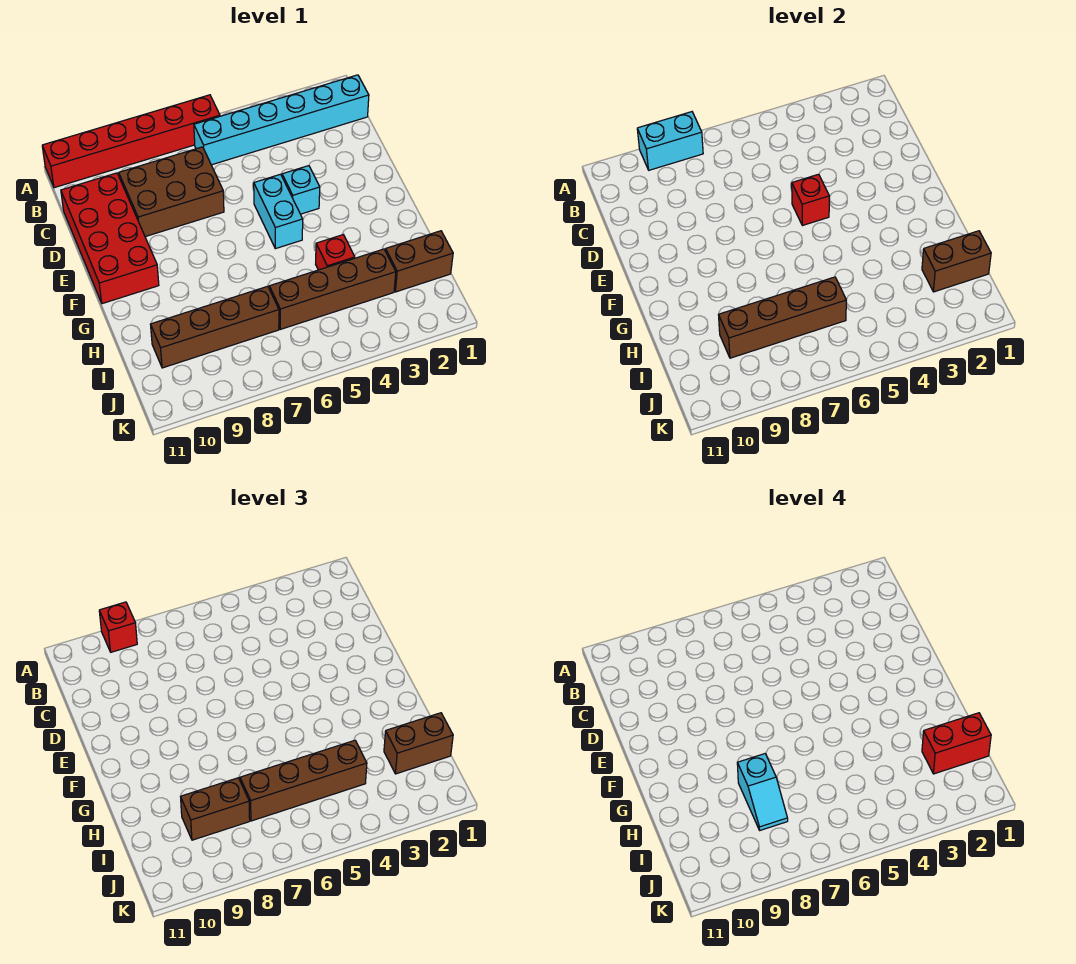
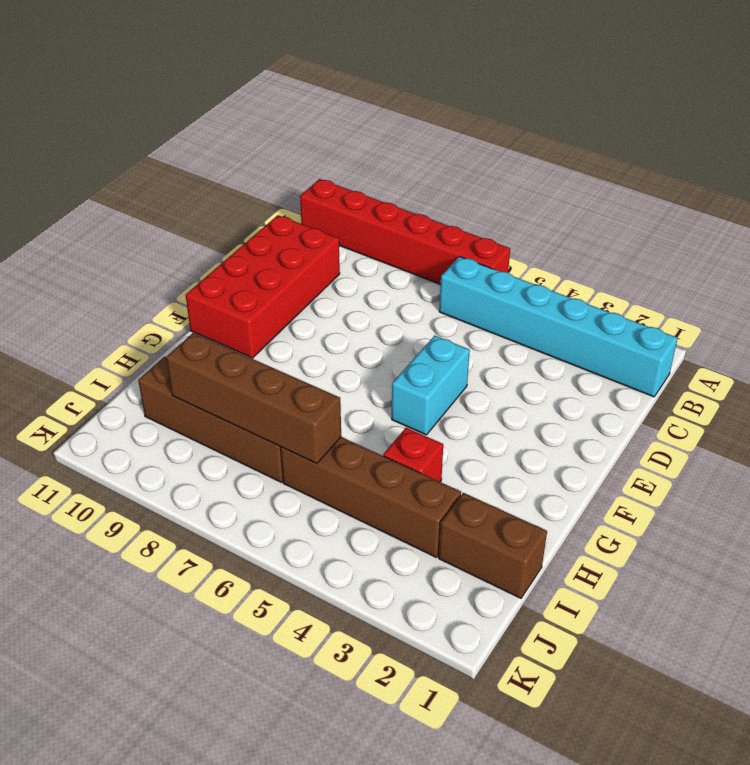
none -> brown brick C7:D9 level 1
none -> cyan brick E4 level 1
none -> cyan brick A8:A9 level 2

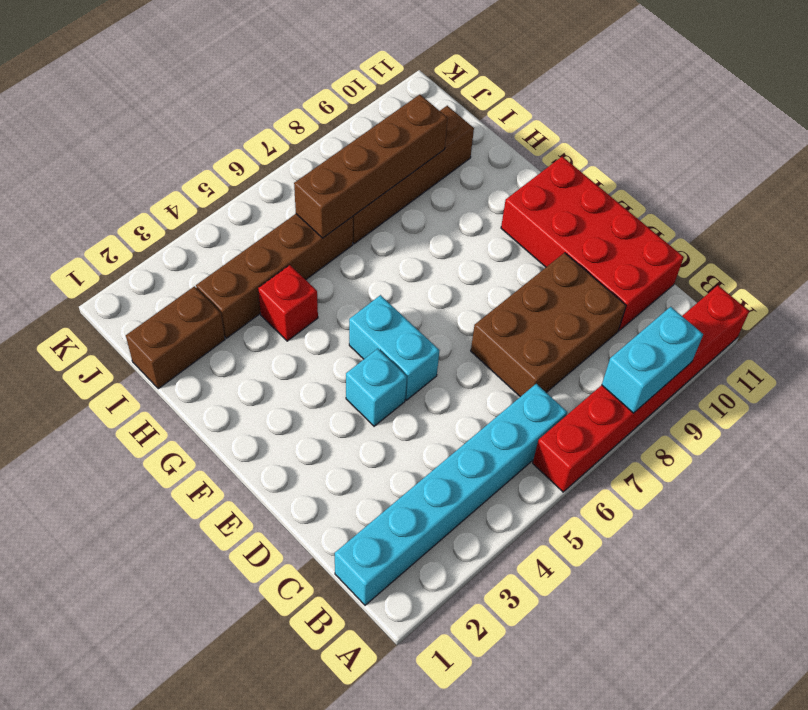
none -> red brick E5 level 2
none -> brown brick I1:I2 level 2
none -> red brick A9 level 3

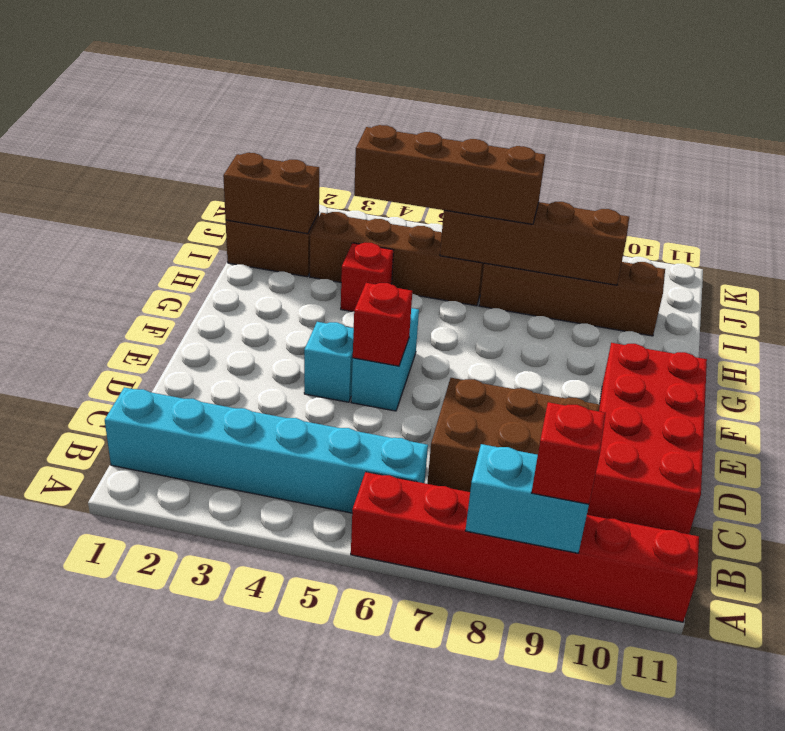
none -> brown brick I1:I2 level 3
none -> brown brick I8:I9 level 3
none -> cyan slope H8:I8 level 4 top H

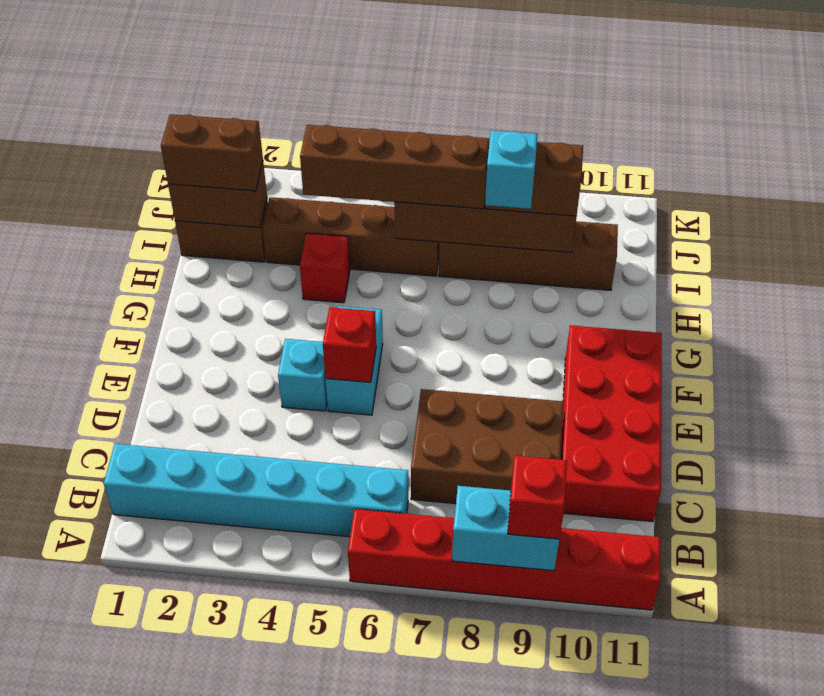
none -> red brick I1:I2 level 4

